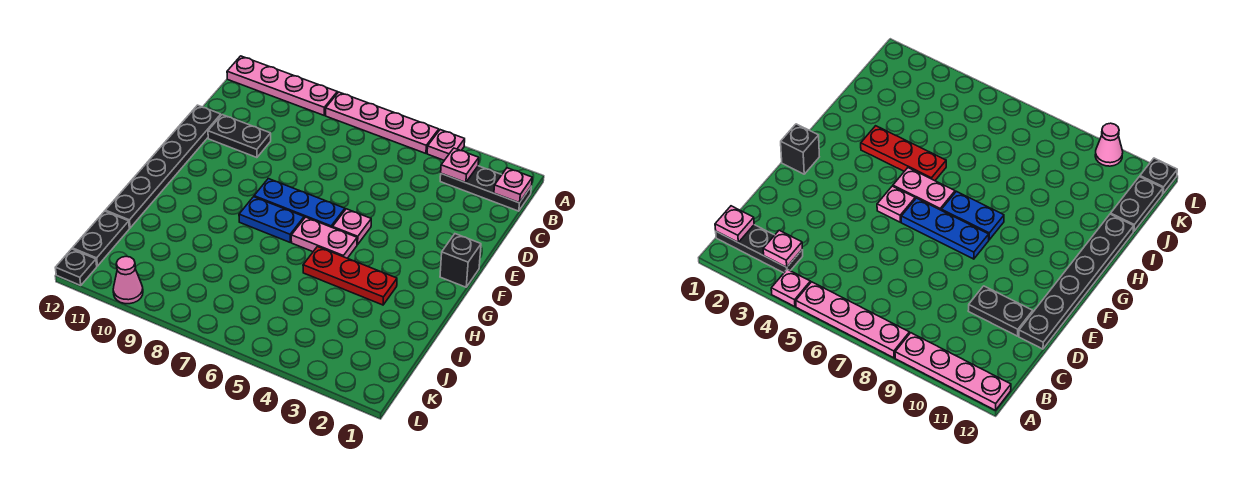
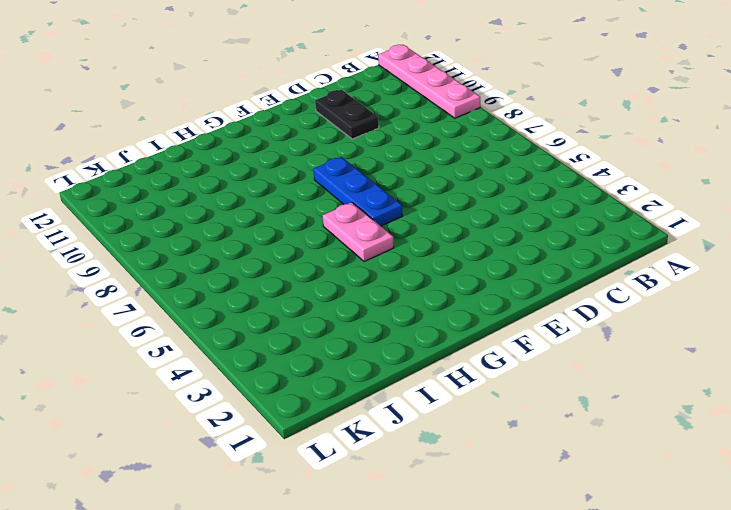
none -> pink plate A4 level 1
none -> pink plate A5:A8 level 1
none -> black plate B1:B3 level 1

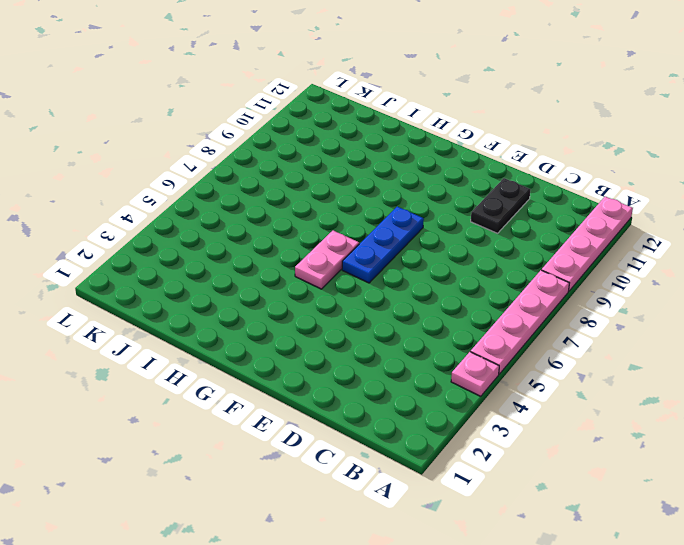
none -> black plate B1:B3 level 1
none -> black plate D12:I12 level 1
none -> black brick F1 level 1

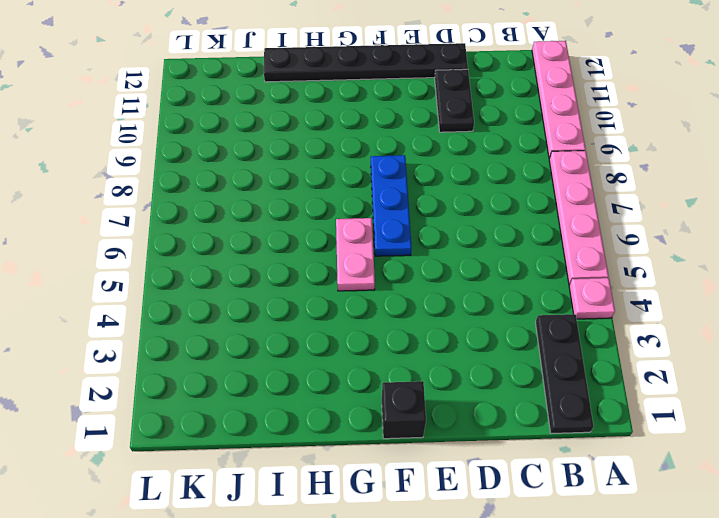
none -> pink plate F5 level 1
none -> blue plate G7:G8 level 1
none -> red plate H3:H5 level 1

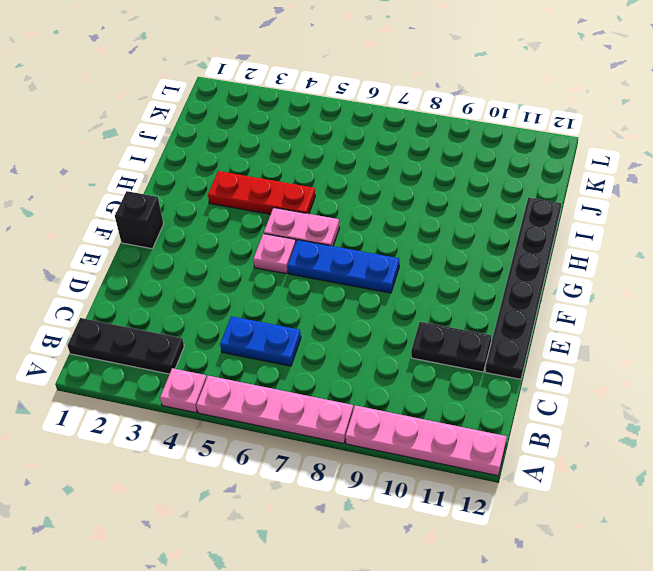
blue plate C5:C6 level 1 -> blue plate G7:G8 level 1
none -> black plate J12:K12 level 1
none -> pink cone L10 level 1
none -> black plate L12 level 1

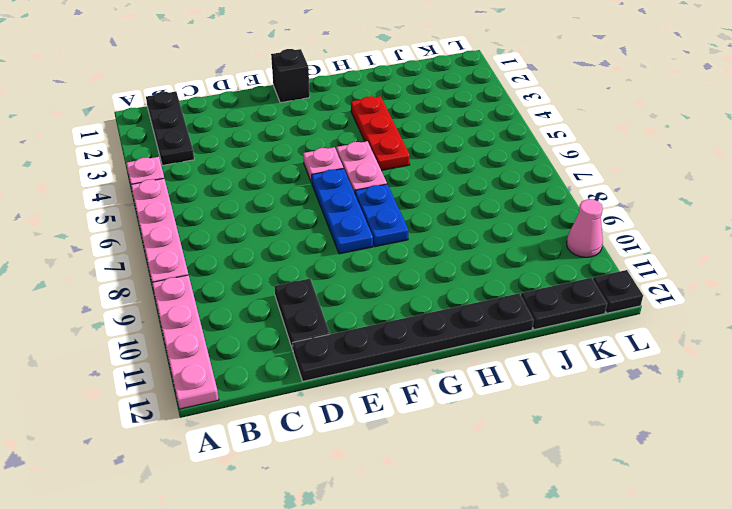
none -> pink plate B1 level 2
none -> pink plate B3 level 2

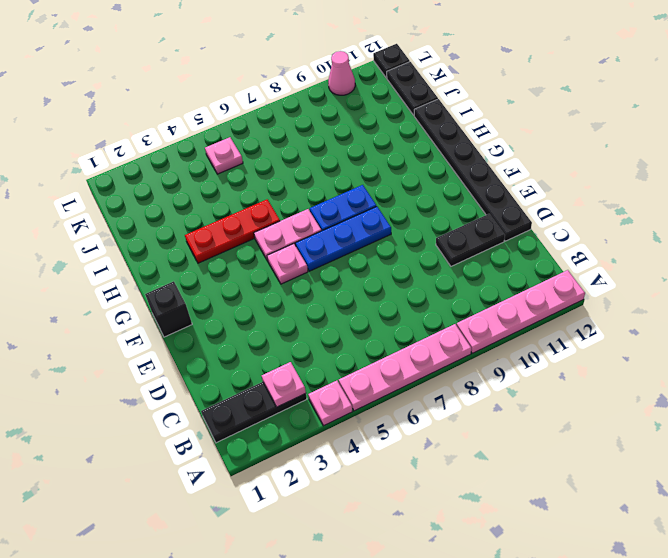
pink plate K5 level 1 -> pink plate B1 level 2

